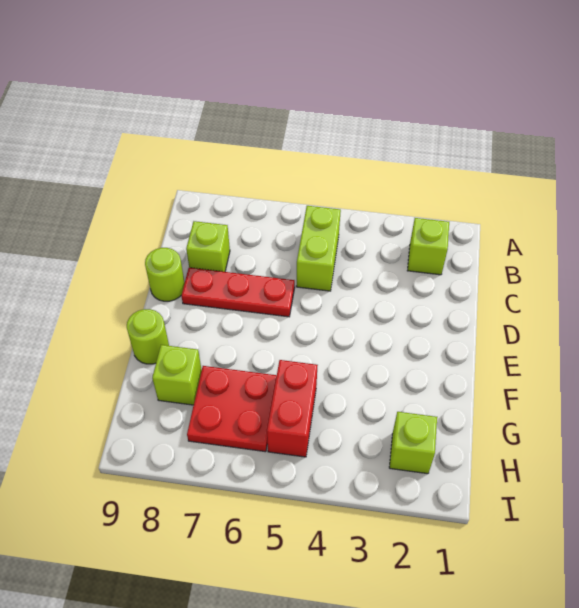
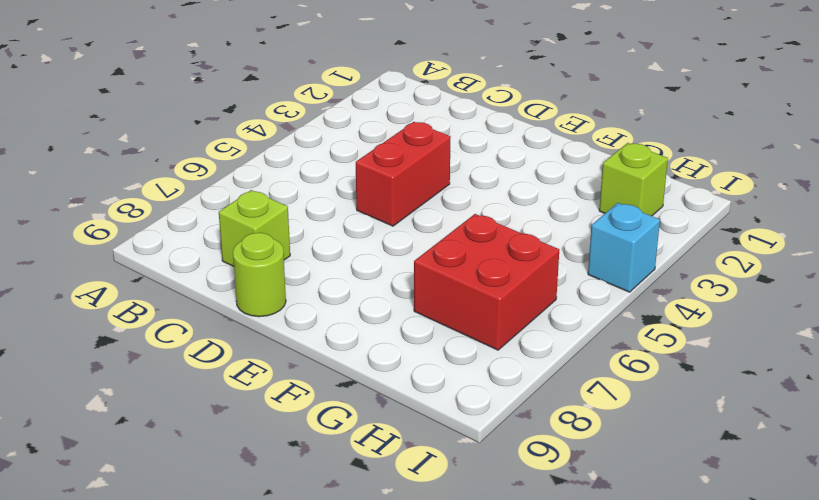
red brick D4:D5 level 1 -> red brick G5:H5 level 1
red brick G6:H7 level 1 -> red plate G6:H7 level 1
cyan brick I4 level 1 -> none
none -> lime brick B2 level 1
none -> lime brick B5:C5 level 1

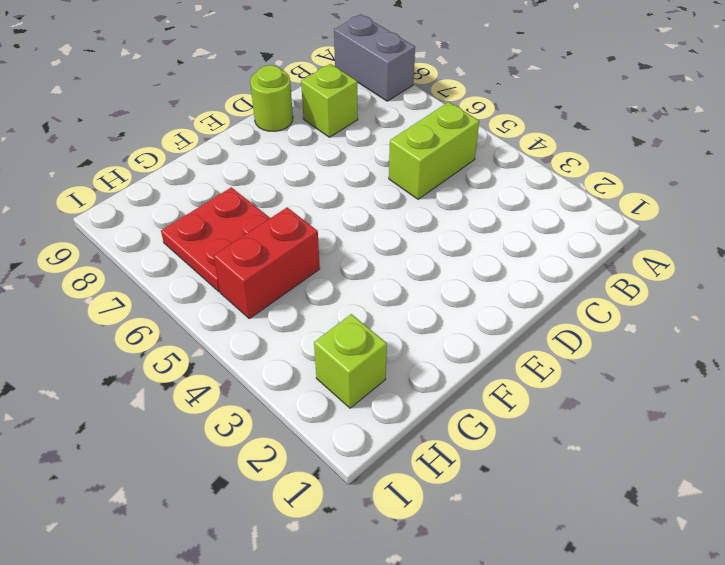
grey brick A8:A9 level 1 -> none
none -> lime brick B2 level 1
none -> red plate D6:D8 level 1

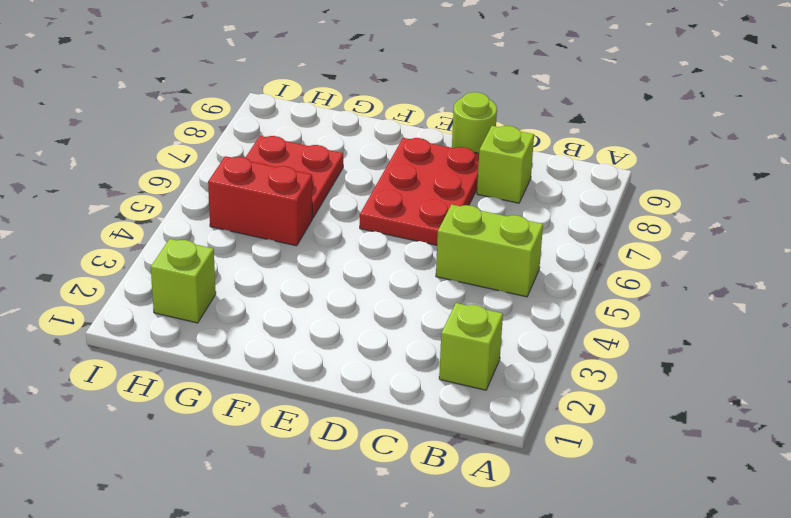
red plate D6:E8 level 1 -> red plate D6:D8 level 1
none -> lime round brick F9 level 1
none -> lime brick G8 level 1

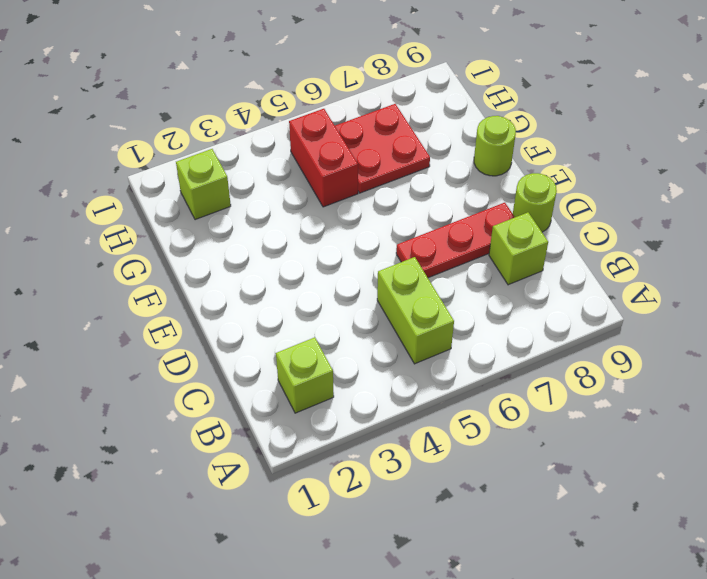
none -> lime brick G8 level 1

